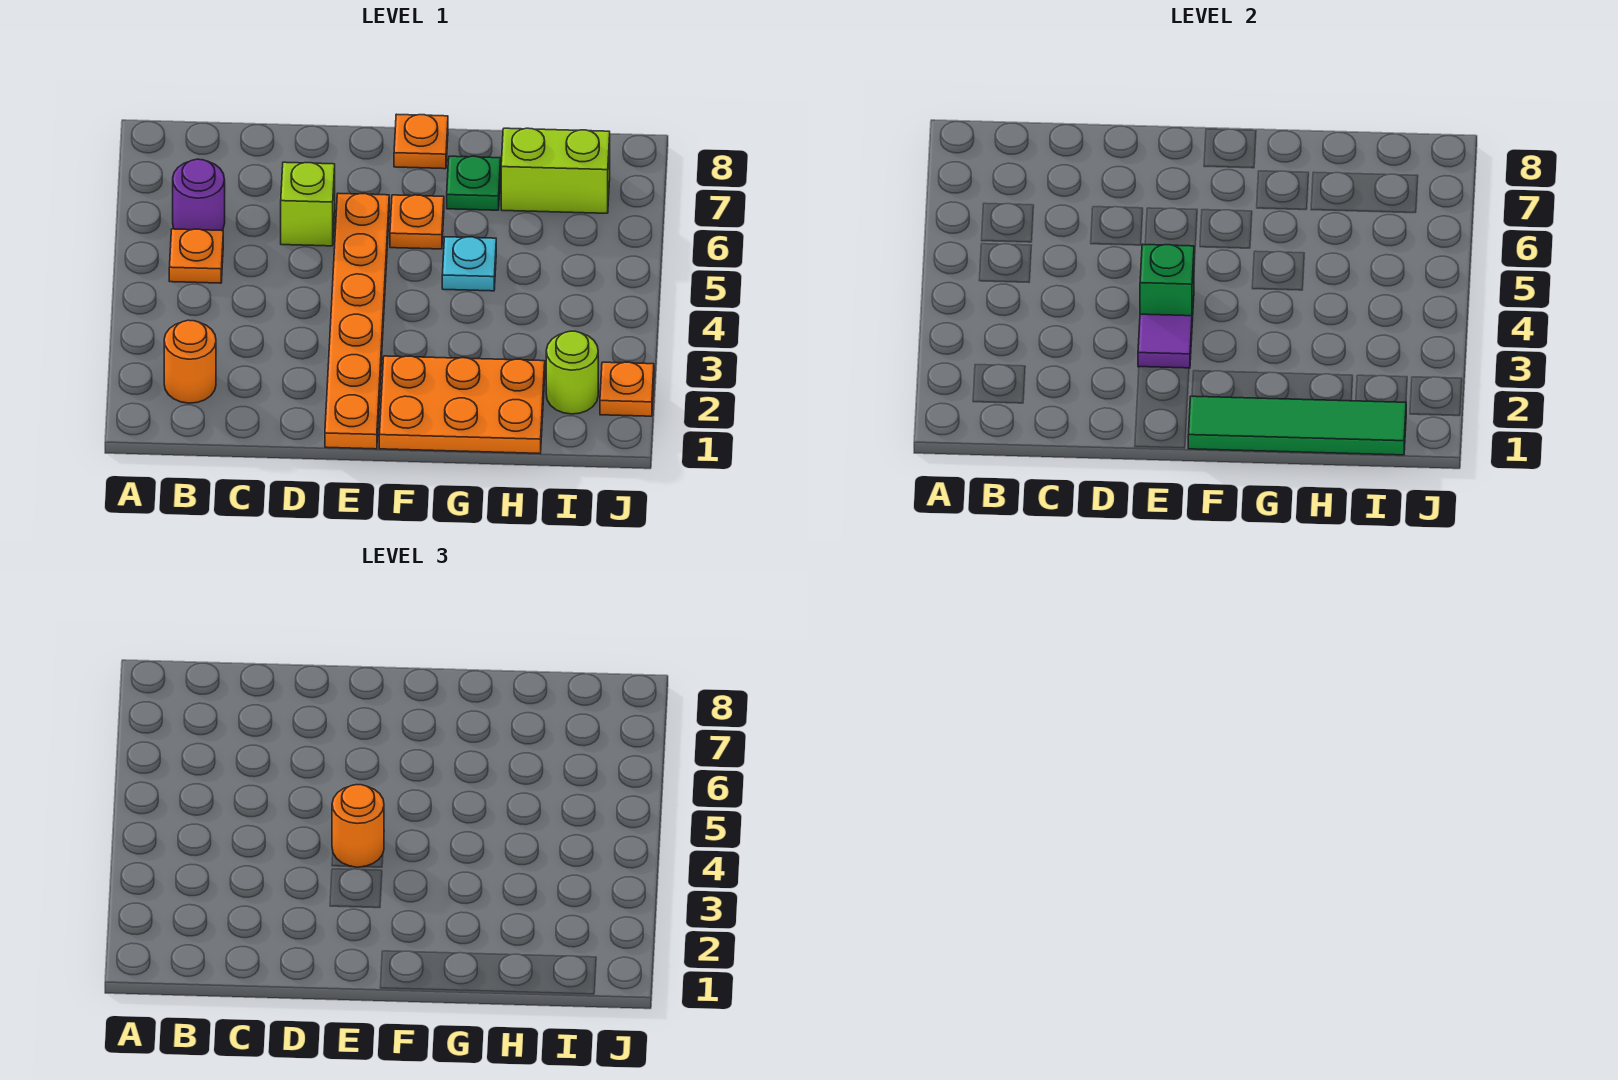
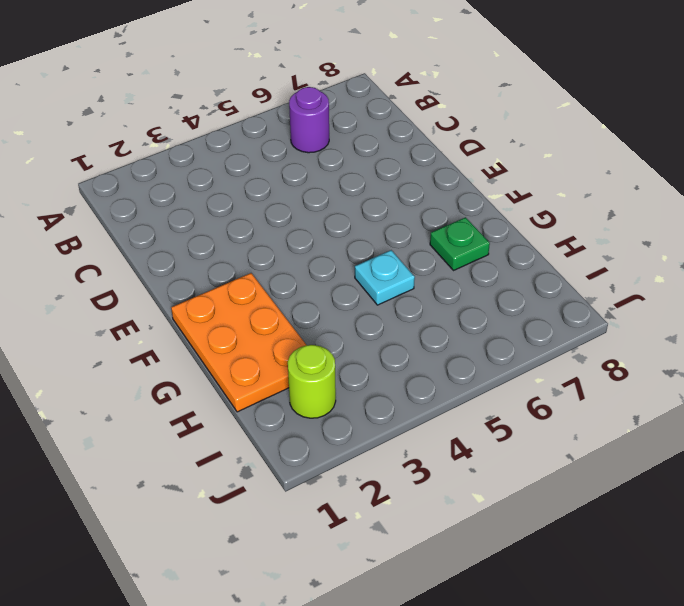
none -> orange round brick B2 level 1
none -> orange plate B5 level 1
none -> lime brick D6 level 1

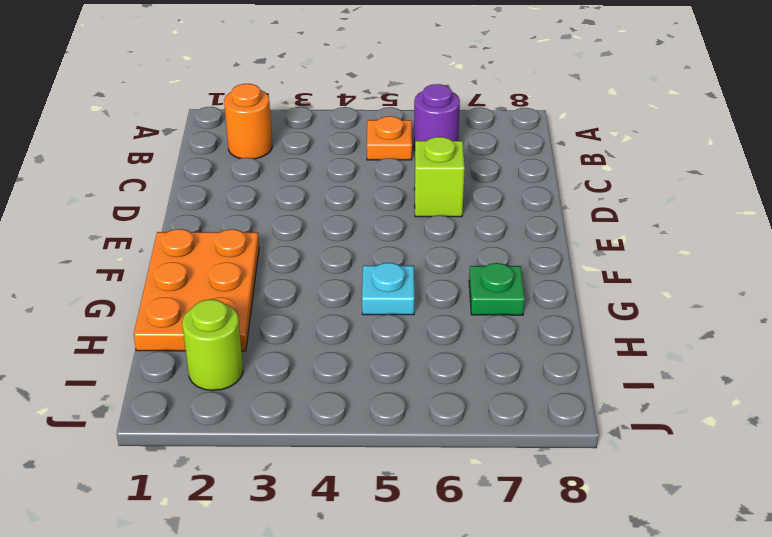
none -> orange plate E1:E6 level 1
none -> orange plate F6 level 1
none -> orange plate F8 level 1

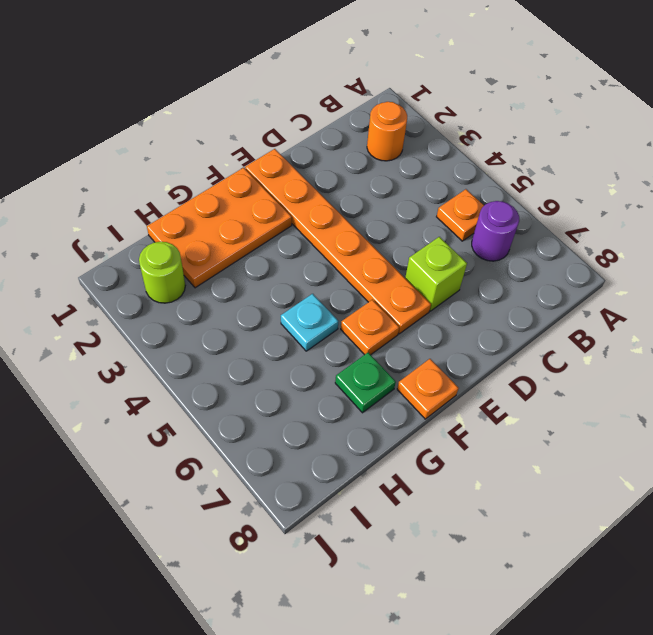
none -> lime brick H7:I7 level 1
none -> orange plate J2 level 1
none -> purple tile E3 level 2

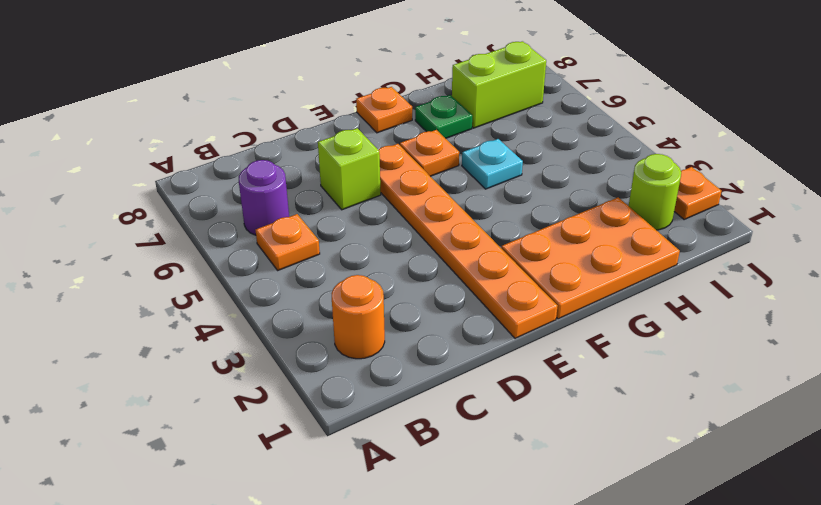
none -> purple tile E3 level 2
none -> green brick E4 level 2
none -> green tile F1:I1 level 2

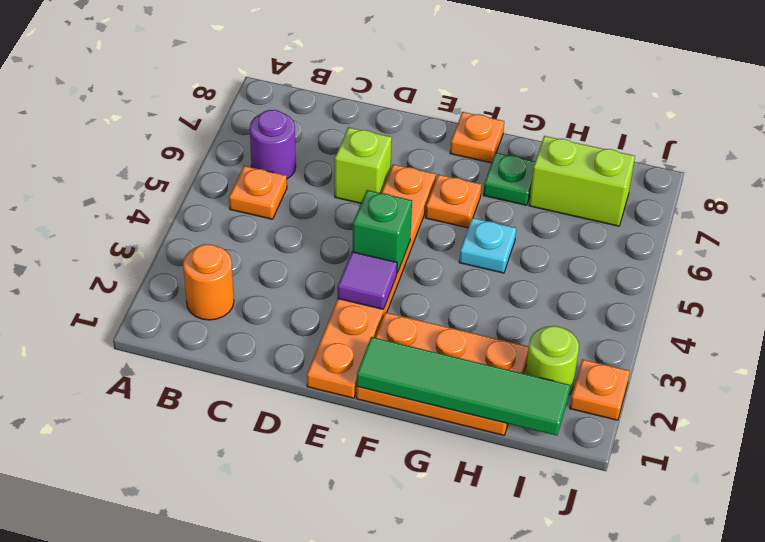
none -> orange round brick E4 level 3

